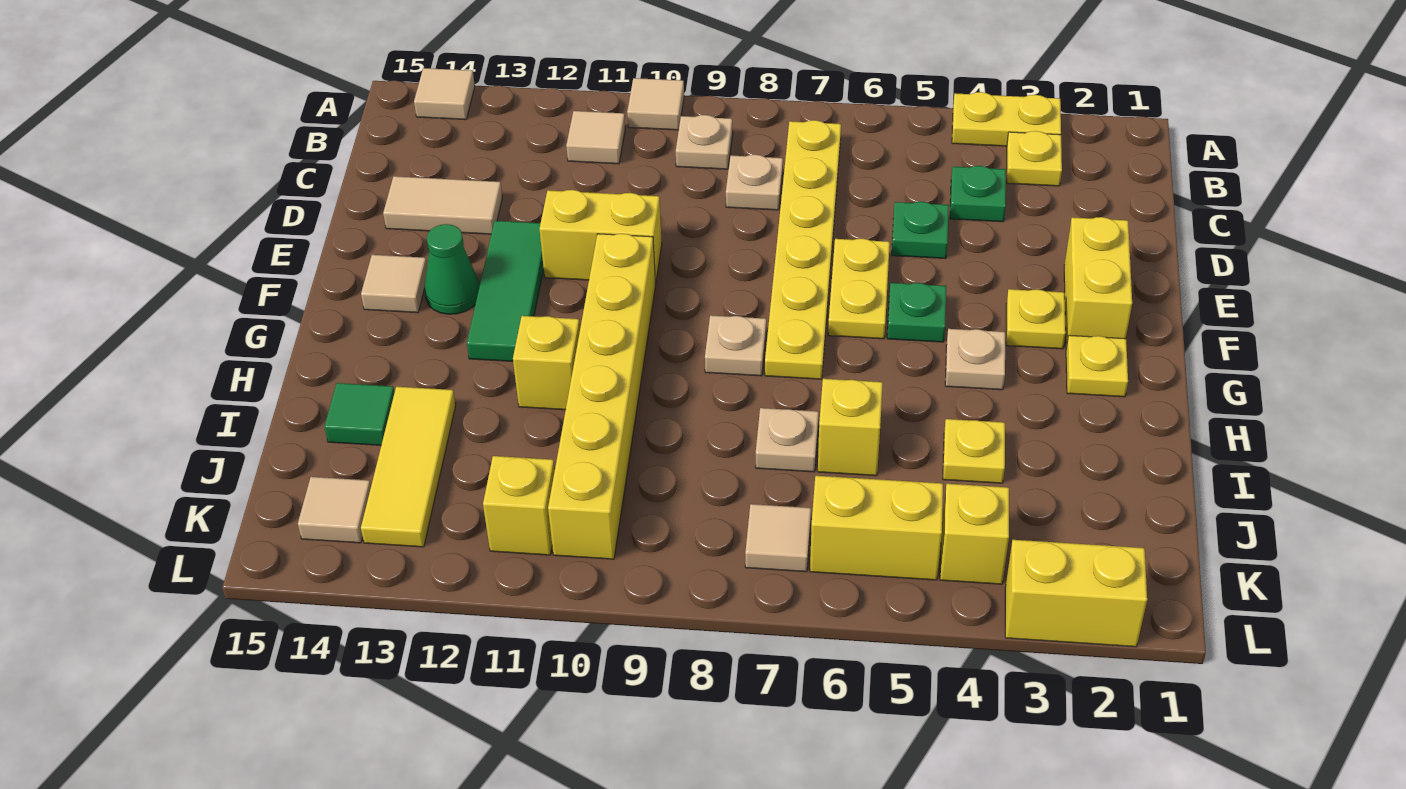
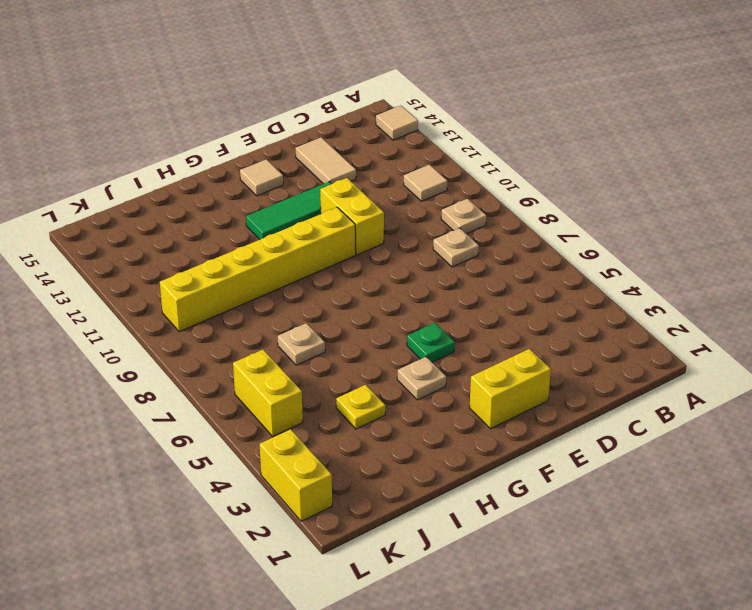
none -> yellow plate A3:A4 level 1
none -> tan tile A10 level 1
none -> yellow plate B3 level 1
none -> yellow plate B7:G7 level 1

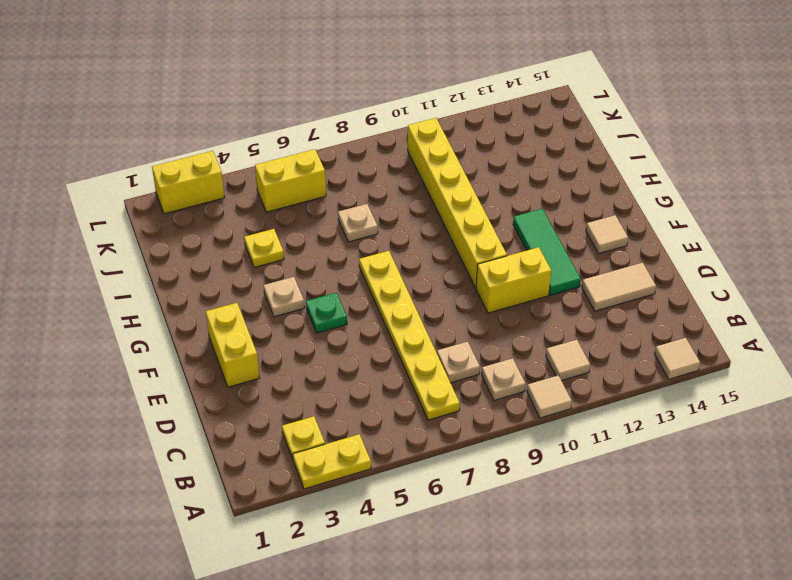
none -> green plate C4 level 1
none -> green plate D5 level 1
none -> yellow plate E6:F6 level 1
none -> yellow plate F3 level 1

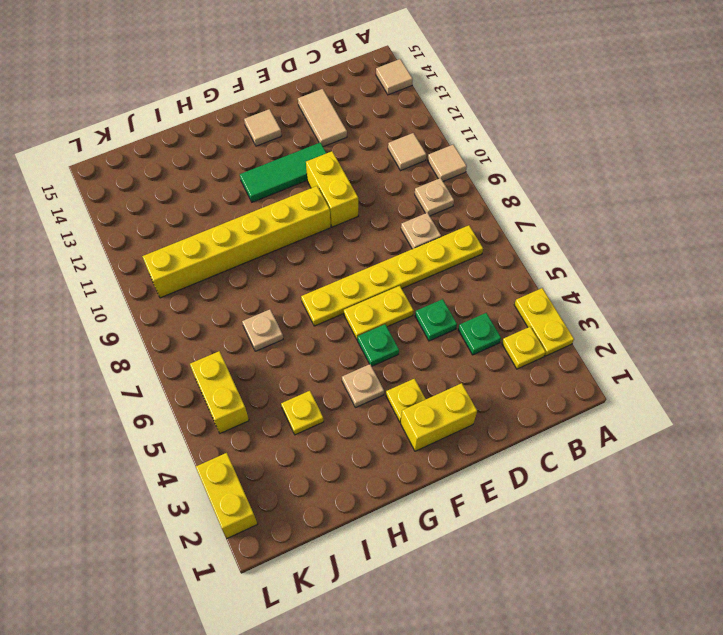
none -> green cone F13 level 1
none -> yellow plate G2 level 1
none -> tan plate G8 level 1
none -> yellow brick H11 level 1

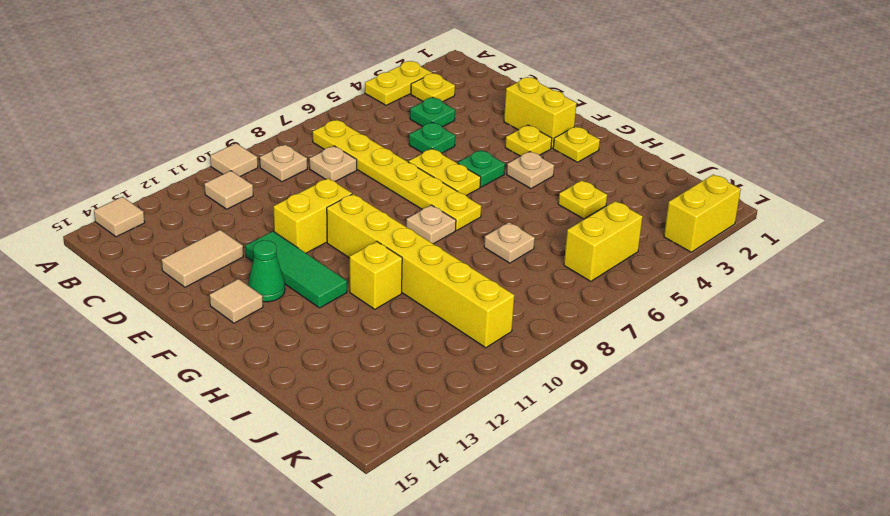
none -> yellow brick I6 level 1
none -> yellow tile I13:K13 level 1
none -> green tile I14 level 1
none -> yellow brick K4 level 1

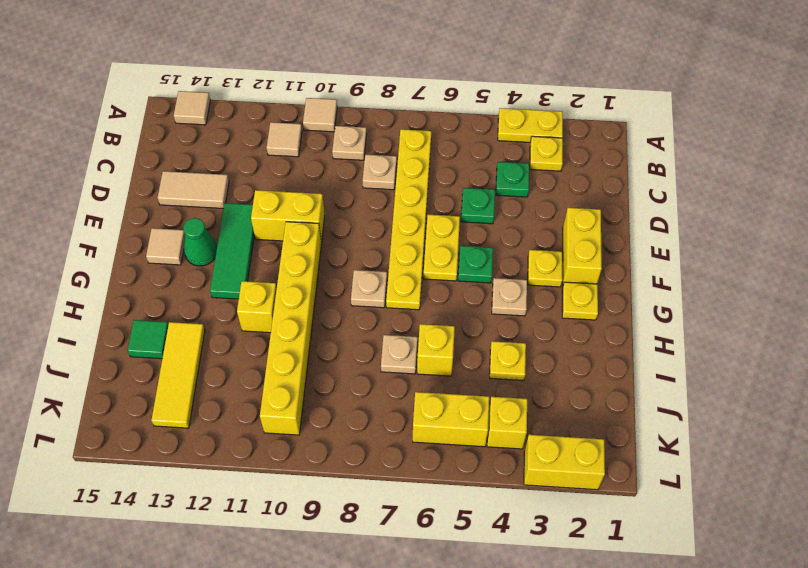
none -> tan tile K7 level 1
none -> yellow brick K11 level 1
none -> tan tile K14 level 1

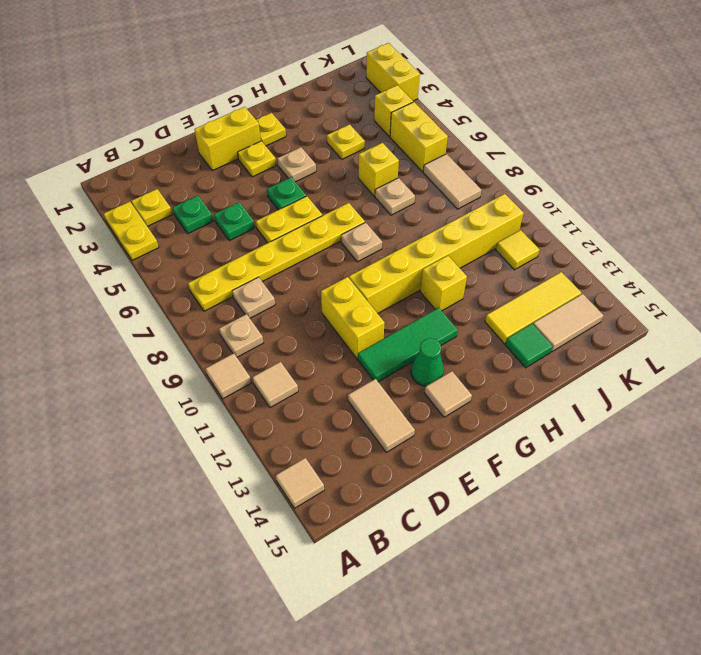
tan tile J14:K14 level 1 -> tan tile K14 level 1
tan tile K7:K8 level 1 -> tan tile K7 level 1
yellow tile K11 level 1 -> yellow brick K11 level 1

